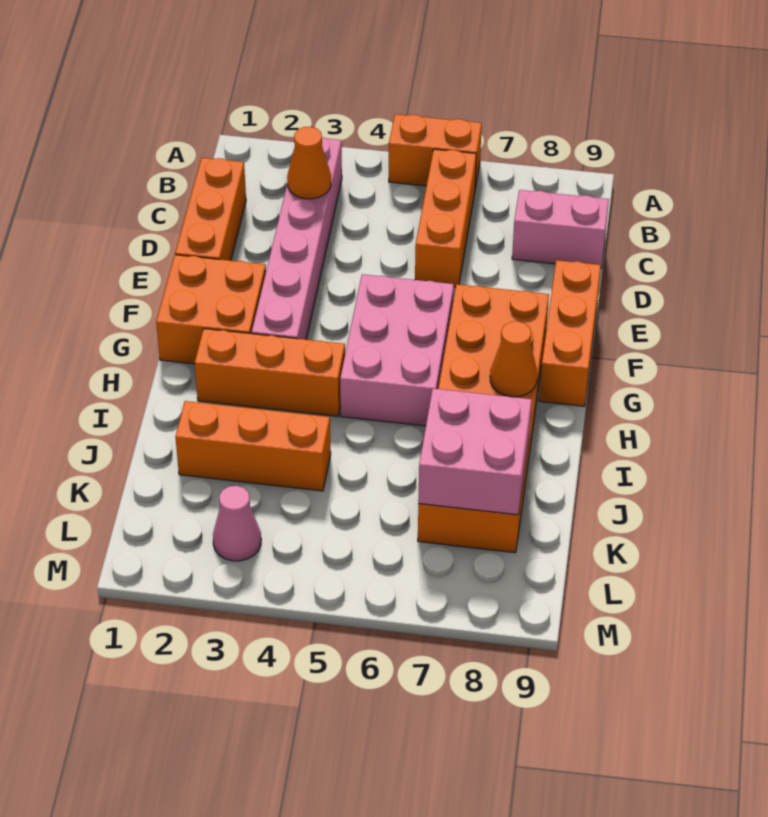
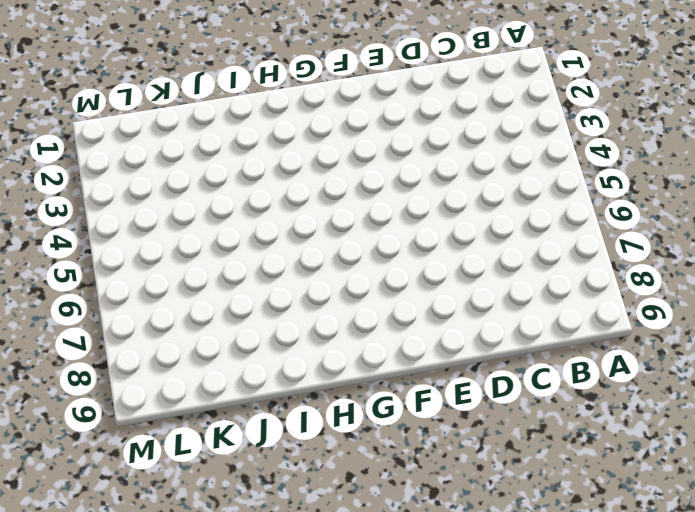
none -> orange brick A5:A6 level 1
none -> pink brick B3:G3 level 1
none -> orange brick B6:D6 level 1

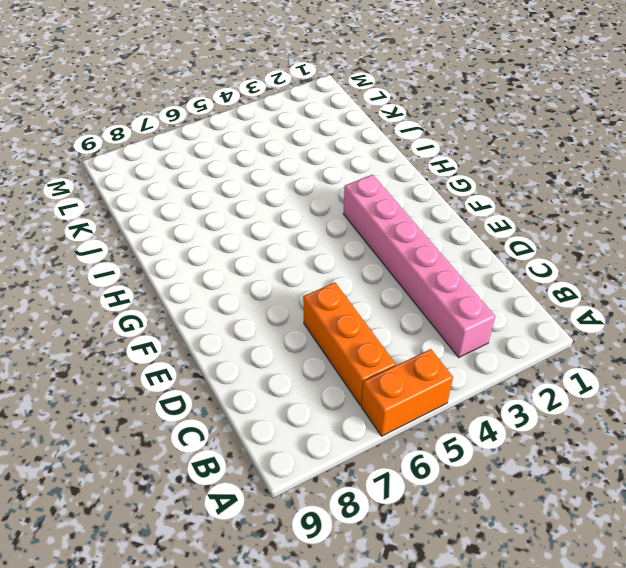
none -> orange brick C1:E1 level 1
none -> pink brick C8:C9 level 1
none -> orange brick E9:G9 level 1

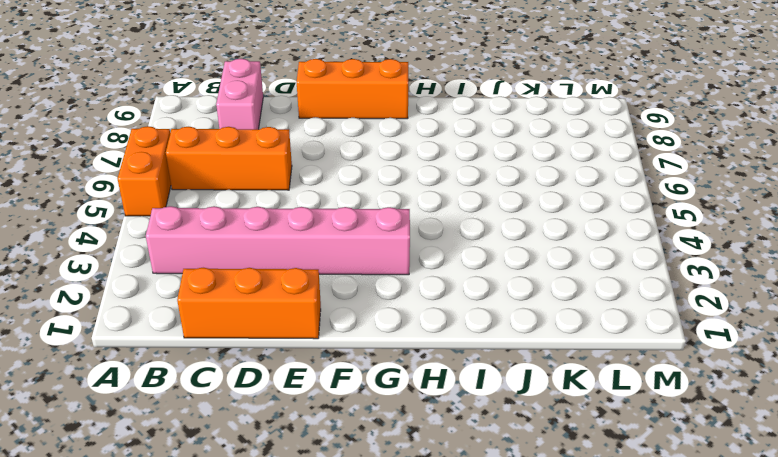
none -> orange brick F1:G2 level 1
none -> pink brick F5:H6 level 1
none -> orange brick F7:K8 level 1

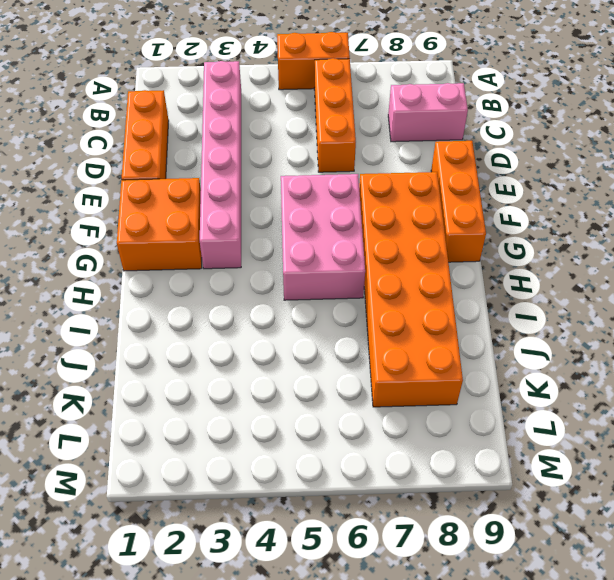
none -> orange brick H2:H4 level 1
none -> orange brick J2:J4 level 1
none -> pink cone L3 level 1

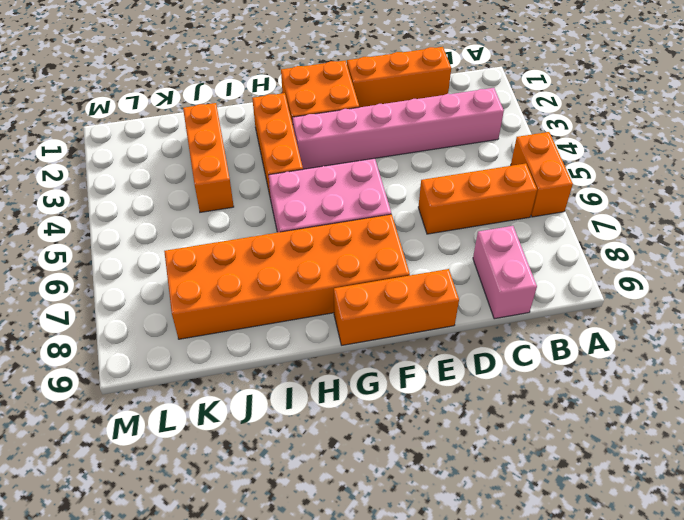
none -> pink cone L3 level 1
none -> orange cone C3 level 2
none -> orange cone H8 level 2

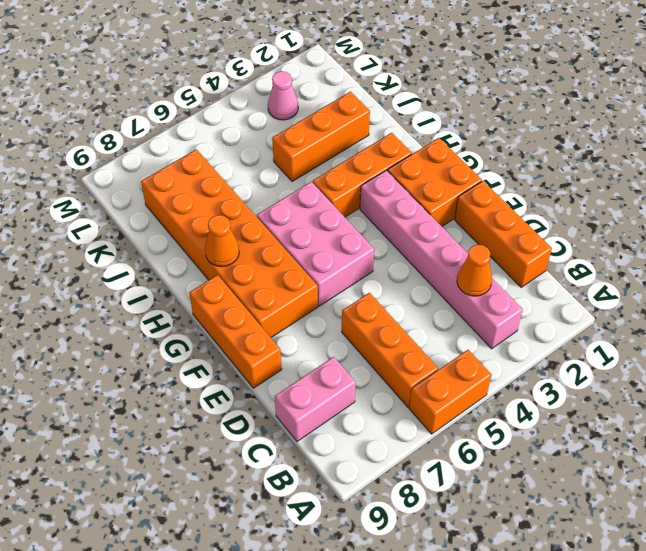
none -> pink brick J7:K8 level 2

